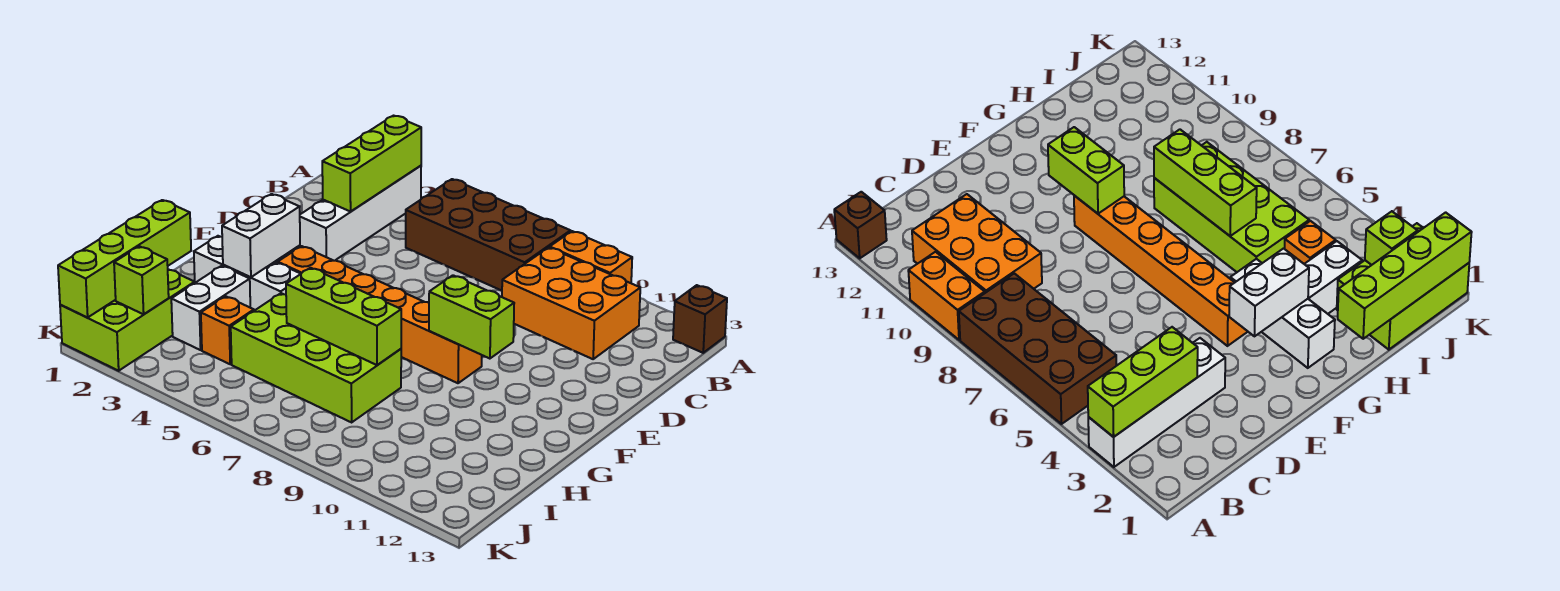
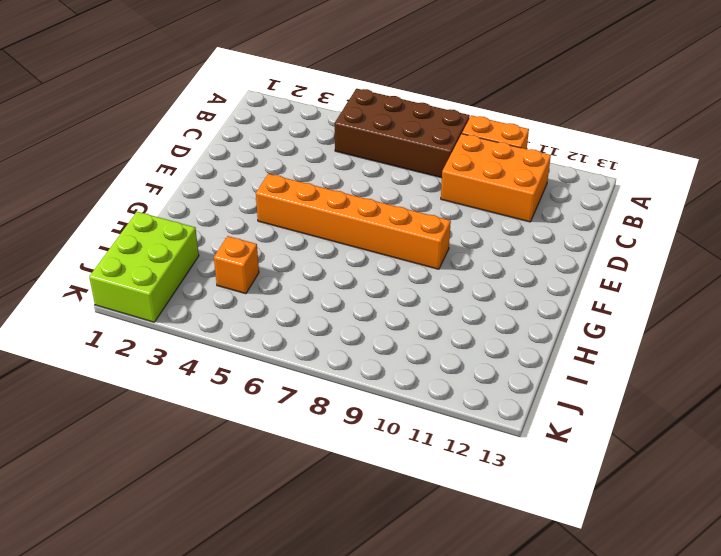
none -> white brick A3:D3 level 1
none -> brown brick A13 level 1
none -> white brick G2:G4 level 1

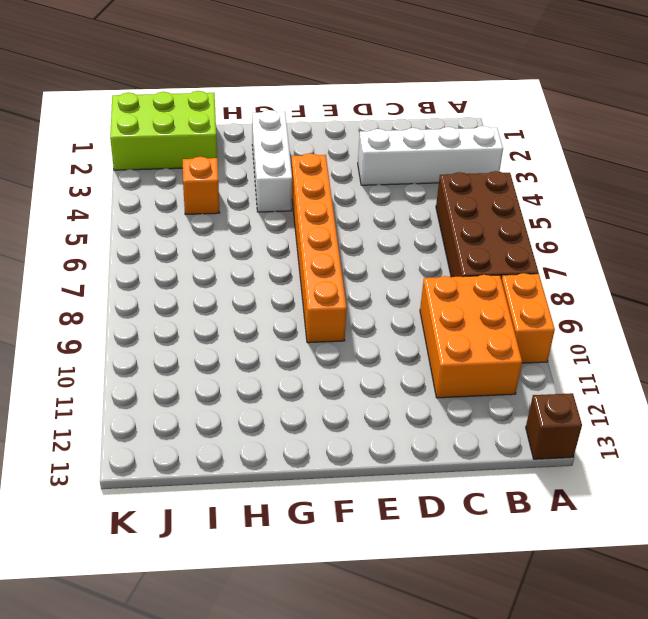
none -> white brick H3:I3 level 1
none -> lime brick H5:I8 level 1
none -> lime brick A3:C3 level 2

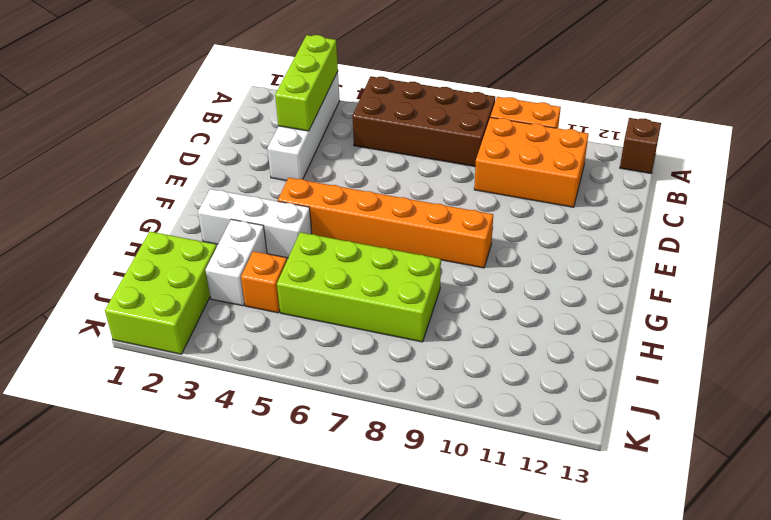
none -> white brick F3:G3 level 2
none -> lime brick F9:F10 level 2
none -> lime brick H1:K1 level 2

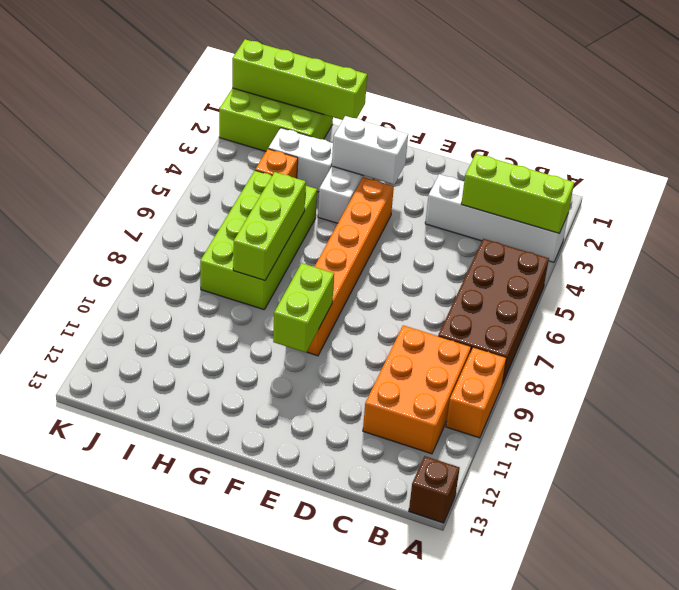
none -> lime brick J2 level 2

